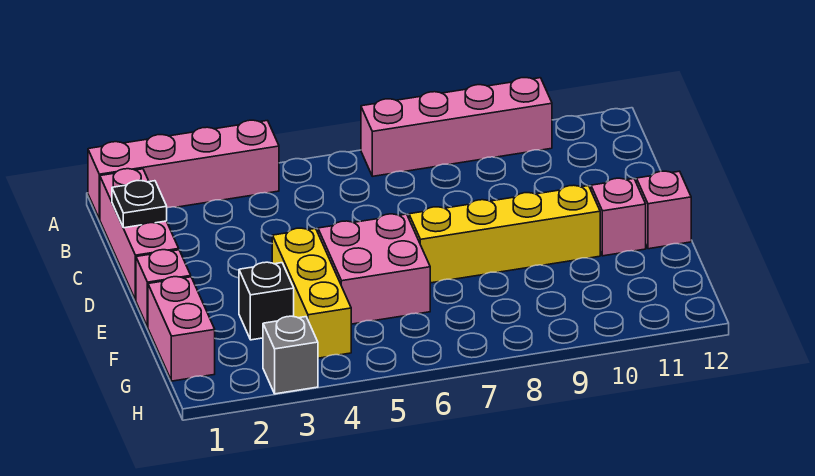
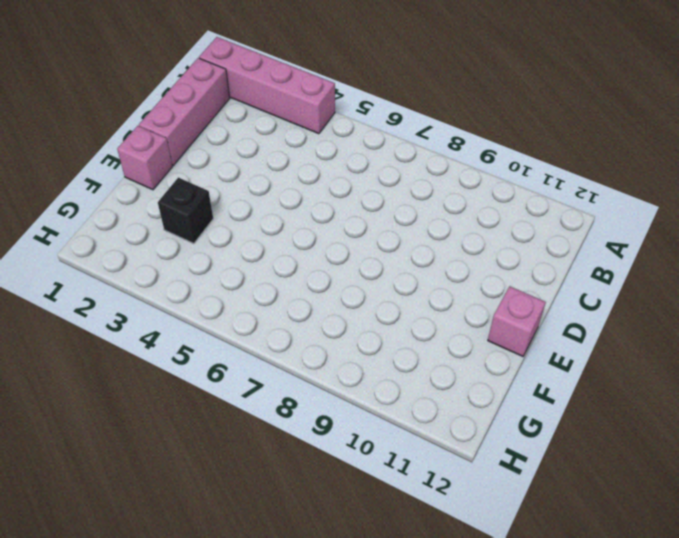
none -> pink brick A7:A10 level 1
none -> yellow brick E4:G4 level 1
none -> pink brick E5:F6 level 1

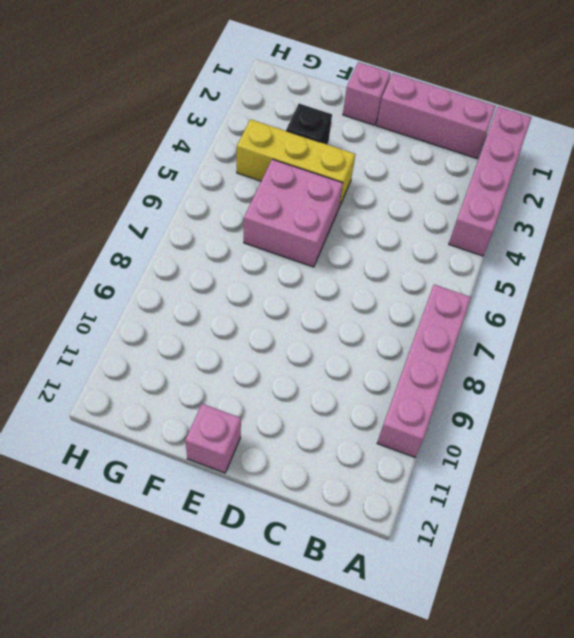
none -> yellow brick E7:E10 level 1
none -> pink brick E11 level 1
none -> pink brick F1:G1 level 1

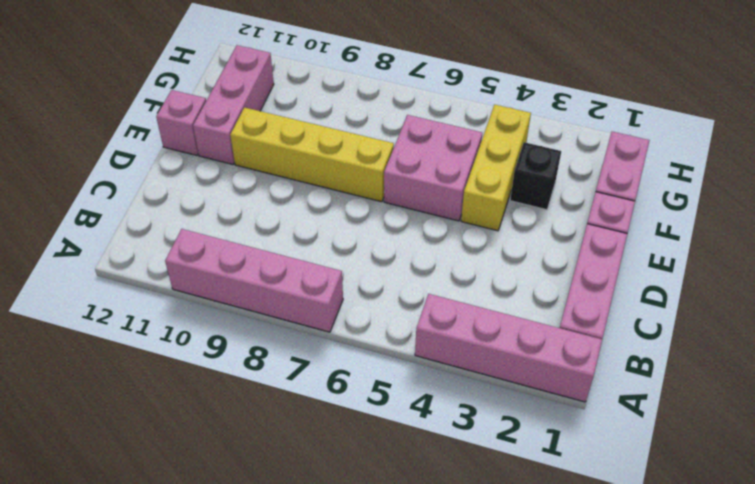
pink brick E11:G11 level 1 -> pink brick E11 level 1
none -> grey brick H3 level 1
none -> black plate C1 level 2

